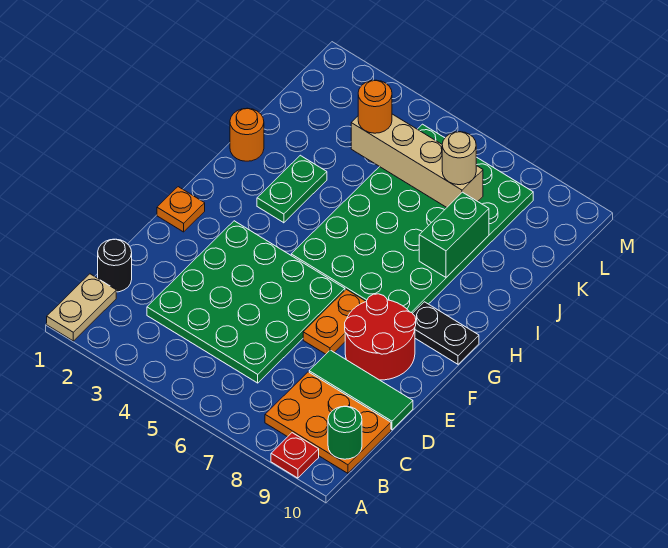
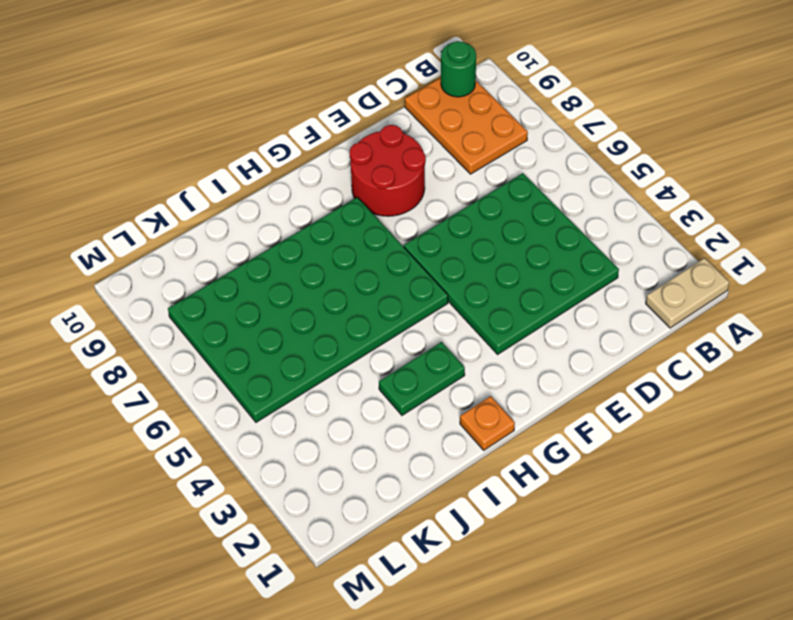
orange plate H1 level 1 -> orange plate F1 level 1
none -> red plate A9 level 1
none -> black round brick C1 level 1
none -> green tile D8:D10 level 1

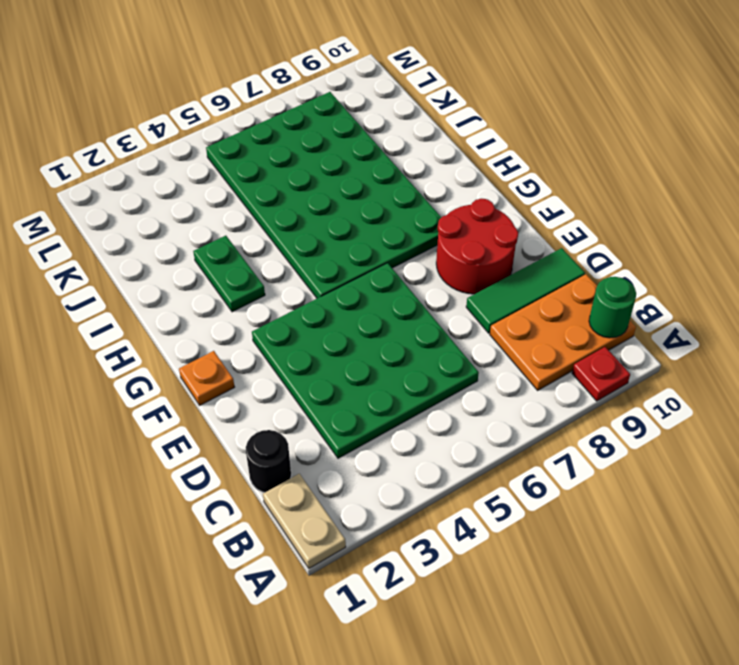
none -> orange plate E7:F7 level 1
none -> black plate G9:G10 level 1
none -> orange round brick I1 level 1

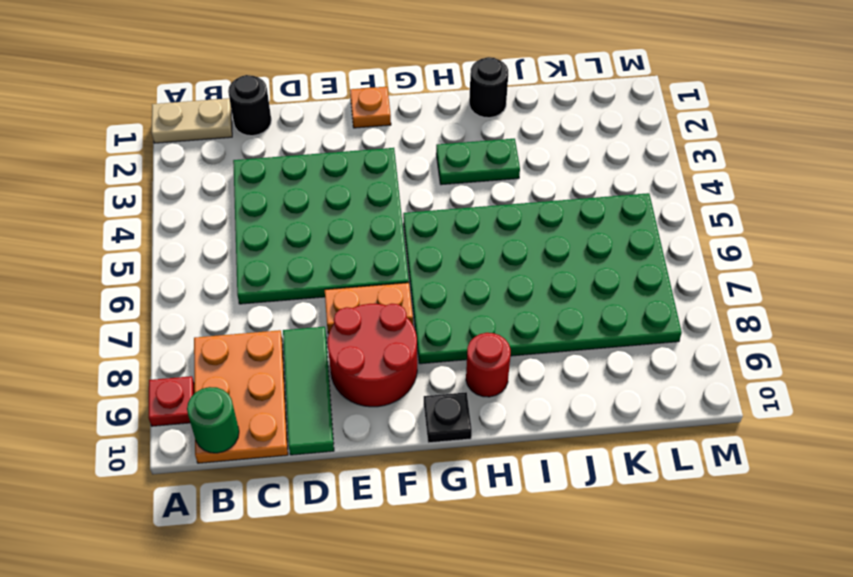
black plate G10 level 1 -> black plate G9:G10 level 1
red round brick H9 level 1 -> none
black round brick I1 level 1 -> orange round brick I1 level 1
none -> green brick I8:J8 level 2
none -> tan brick K4:K7 level 2
none -> orange round brick K4 level 3

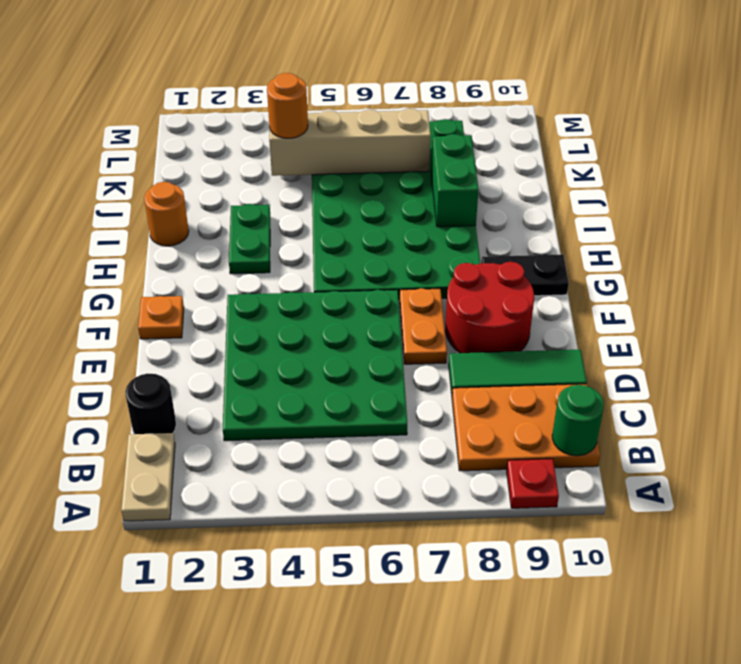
none -> tan round brick K7 level 3

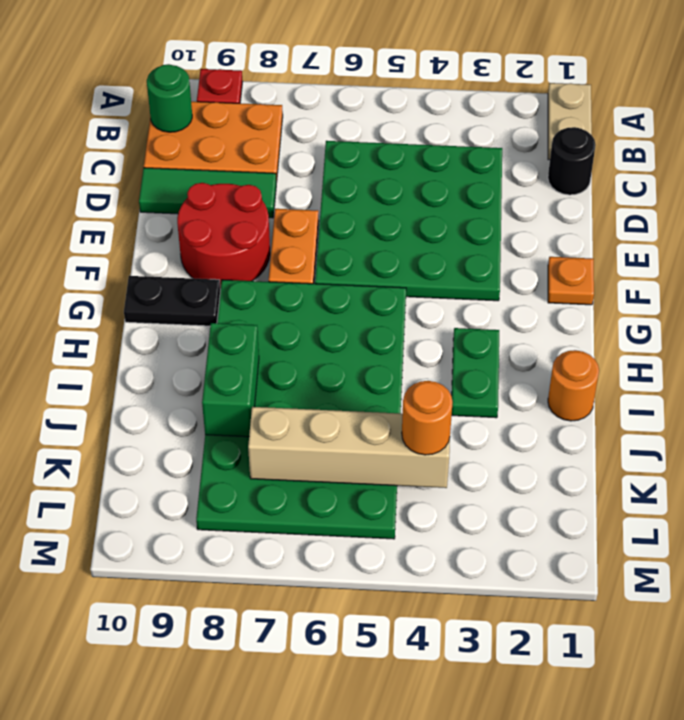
none -> tan round brick K7 level 3

